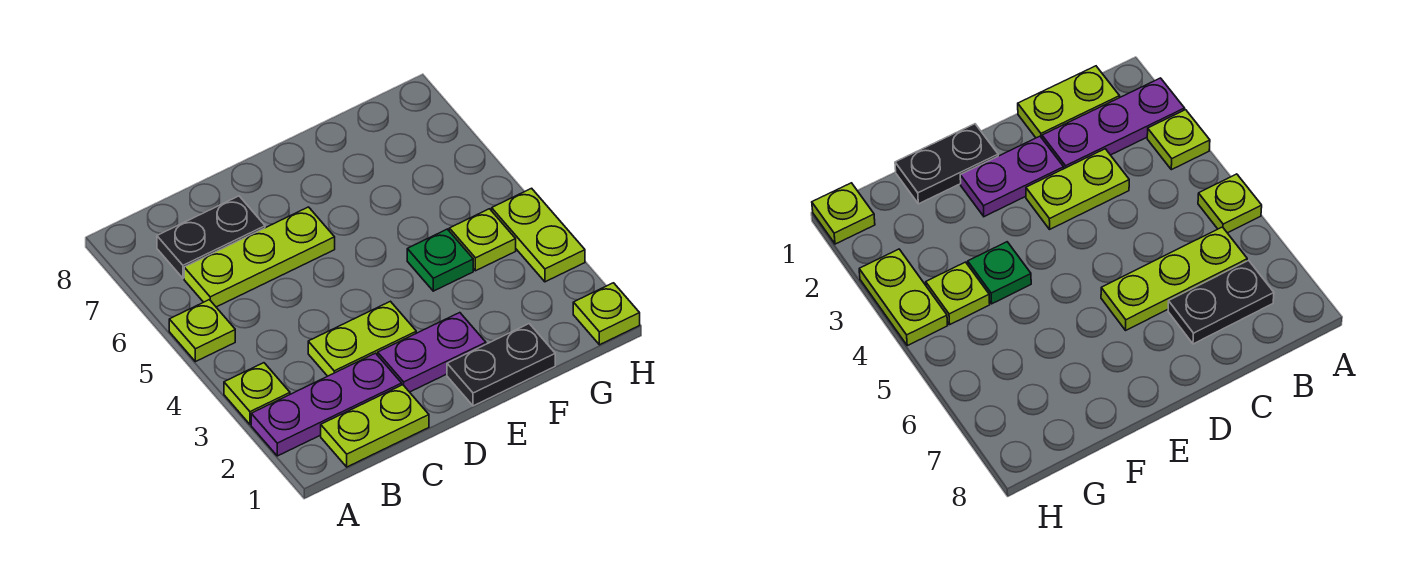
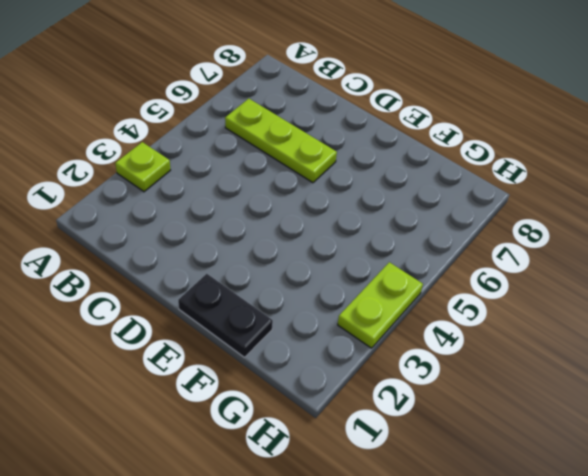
none -> purple plate A2:C2 level 1
none -> lime plate A5 level 1
none -> lime plate B1:C1 level 1

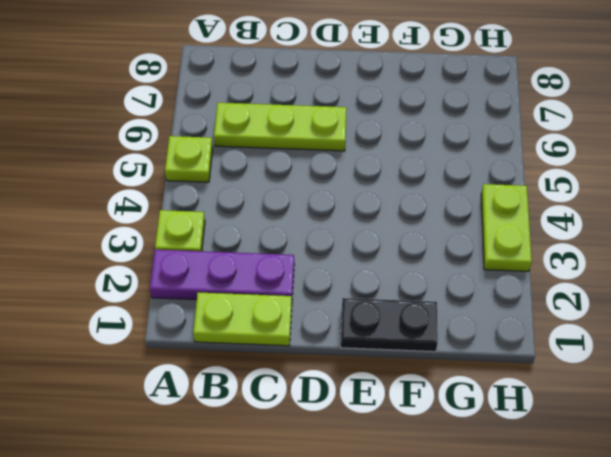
none -> black plate B7:C7 level 1
none -> lime plate C3:D3 level 1
none -> purple plate D2:E2 level 1

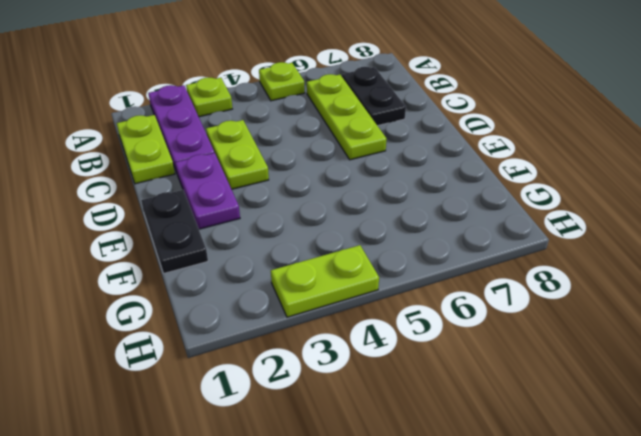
none -> green plate F4 level 1
none -> lime plate G4 level 1
none -> lime plate H1 level 1

